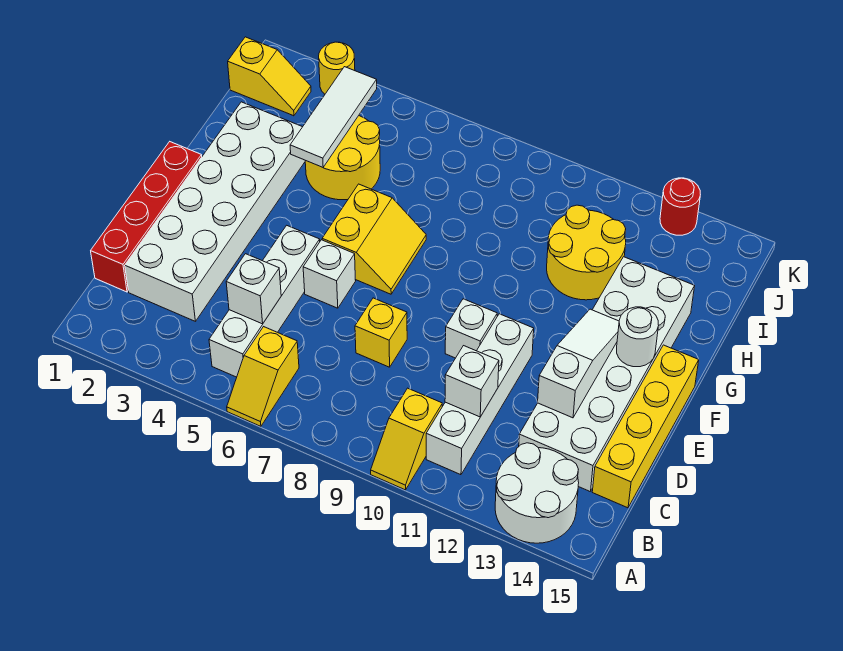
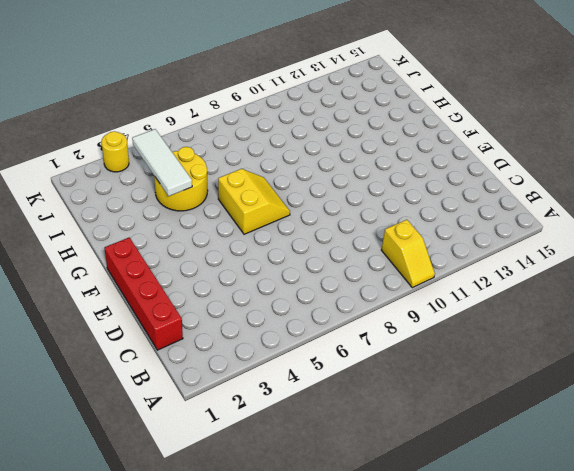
none -> yellow slope A6:B6 level 1 top B
none -> white round brick A13:B14 level 1
none -> white brick B5:E5 level 1

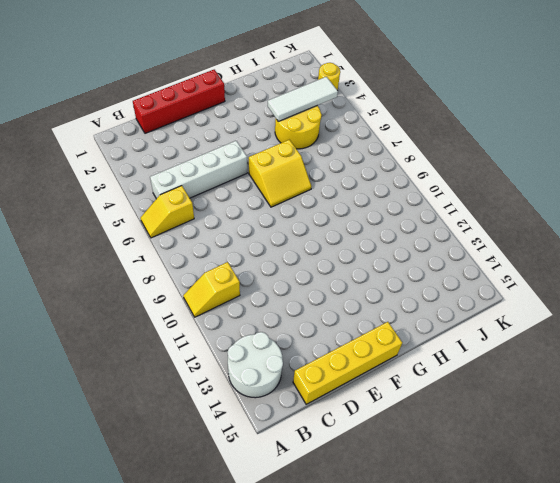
none -> white brick B11:E11 level 1
none -> white brick C2:H3 level 1
none -> white brick C13:H14 level 1

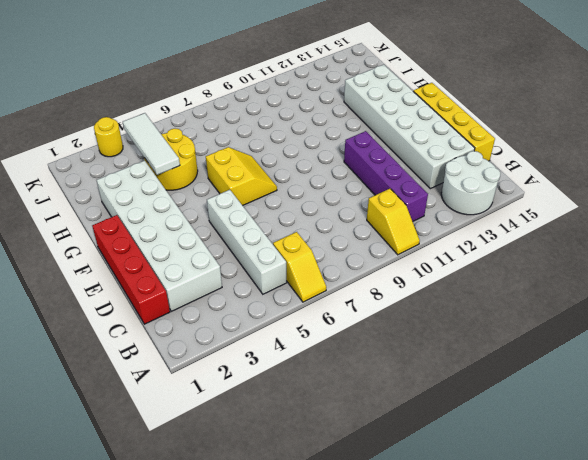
purple brick B11:E11 level 1 -> white brick B11:E11 level 1
none -> yellow brick D8 level 1
none -> white brick E6 level 1
none -> white brick E10 level 1

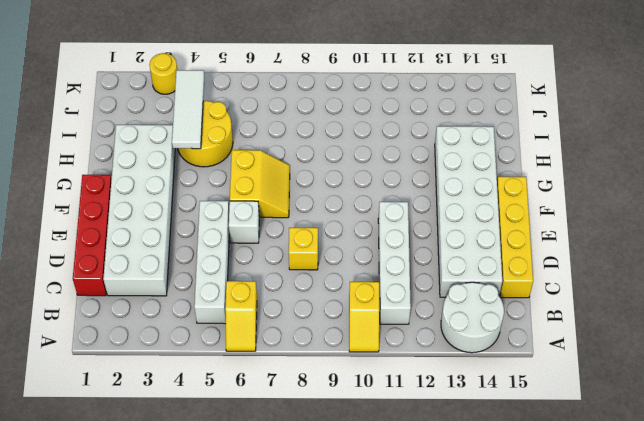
none -> white brick E10 level 1
none -> yellow round brick H11:I12 level 1
none -> yellow slope J1:J2 level 1 top 1

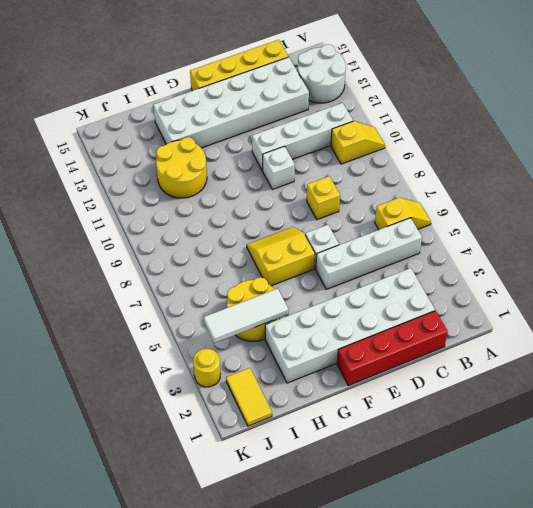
yellow tile J1:J2 level 1 -> yellow slope J1:J2 level 1 top 1
none -> red round brick K13 level 1
none -> white brick C5 level 2
none -> white brick C11 level 2

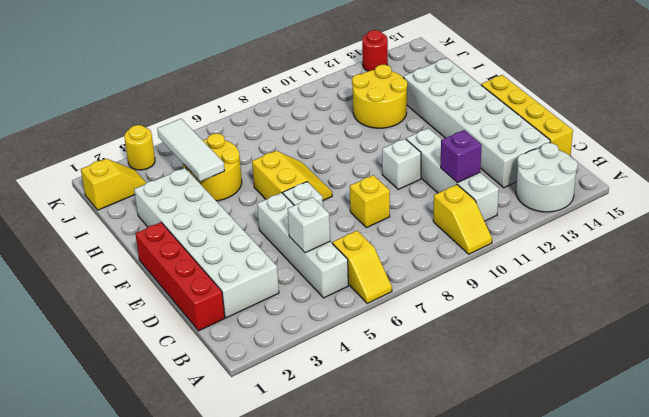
purple brick C11 level 2 -> white brick C11 level 2
none -> white slope D13:F13 level 2 top D
none -> white round brick F14 level 2

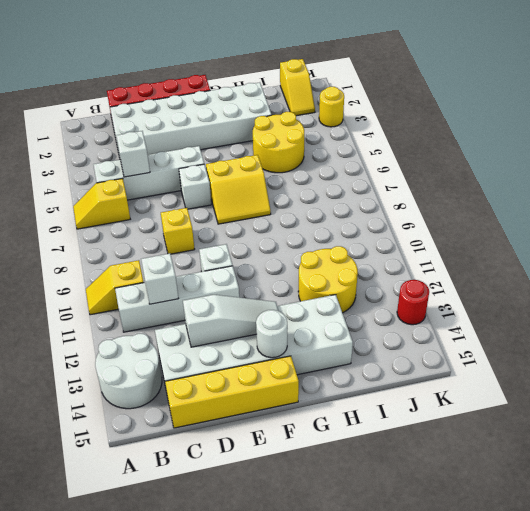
none -> white tile H4:J4 level 2

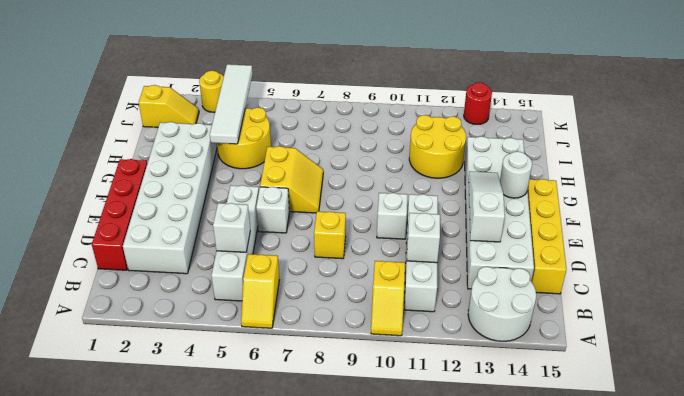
white tile H4:K4 level 2 -> white tile H4:J4 level 2

